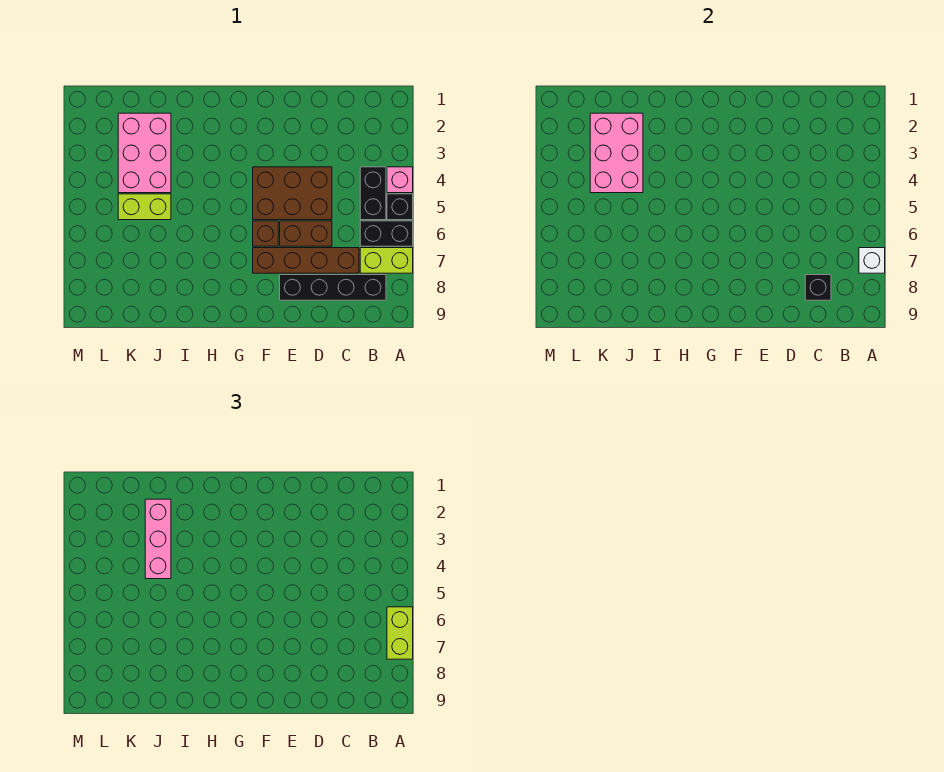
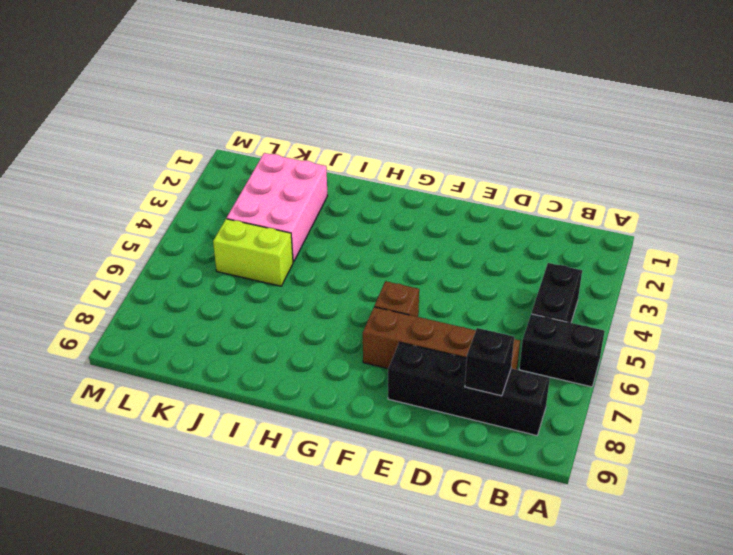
none -> pink brick A4 level 1
none -> black brick A5 level 1
none -> lime brick A7:B7 level 1

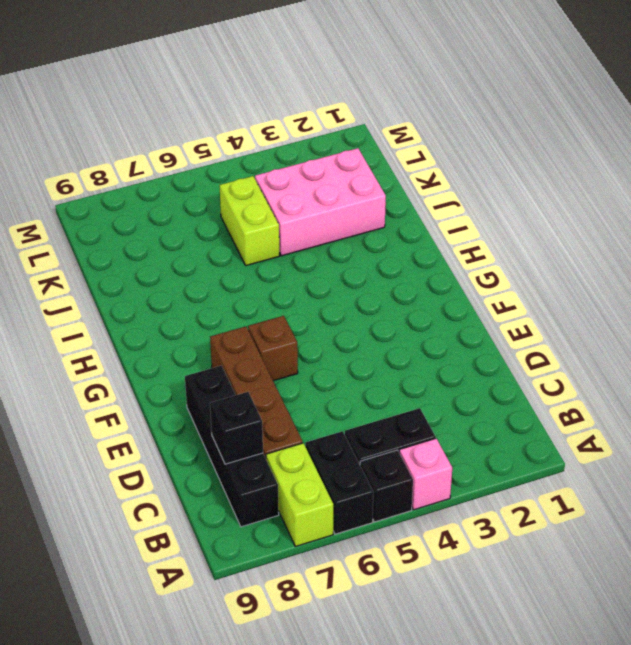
none -> brown brick D4:F5 level 1
none -> brown brick D6:E6 level 1
none -> white brick A7 level 2

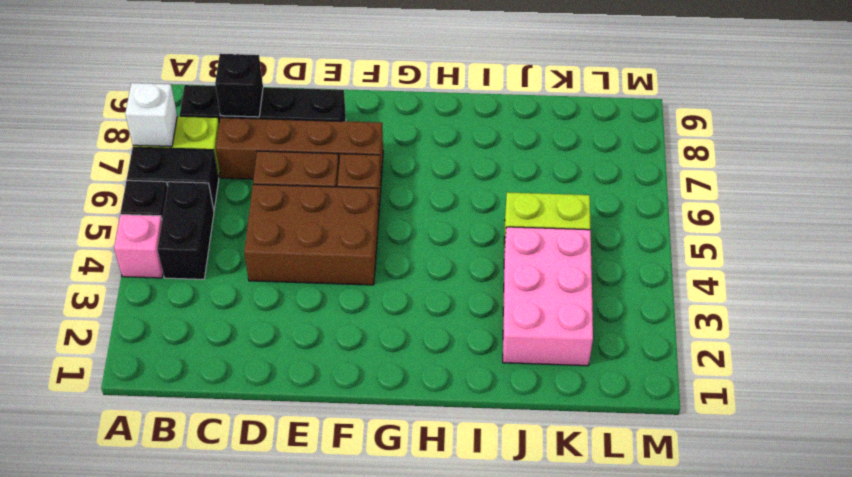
none -> pink brick J2:K4 level 2
none -> lime brick A6:A7 level 3
none -> pink brick J2:J4 level 3

